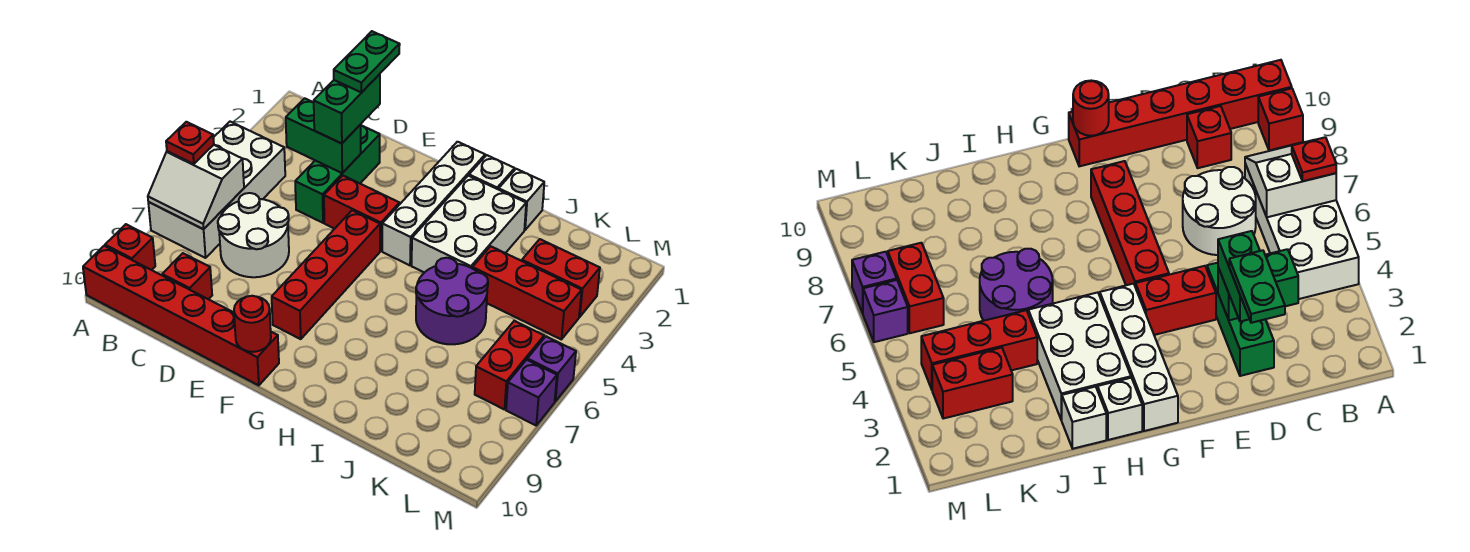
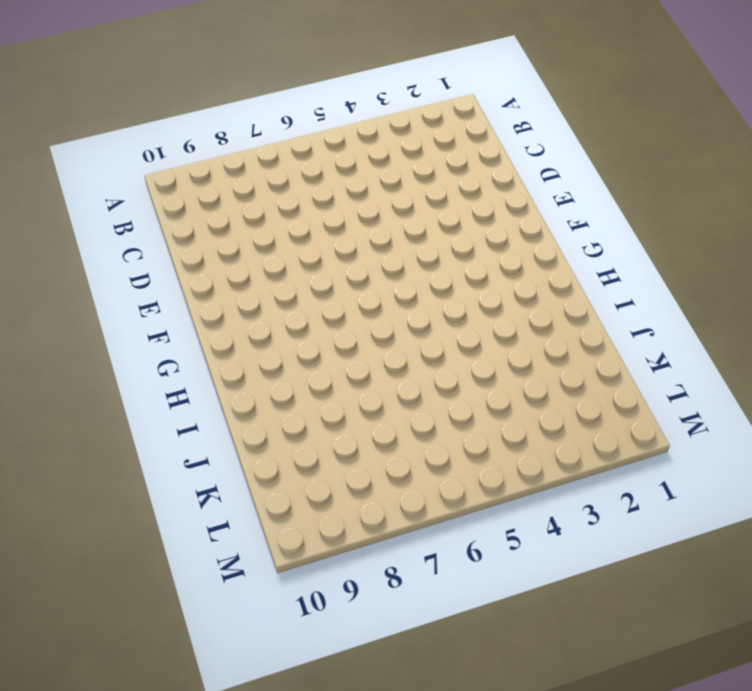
none -> white brick A4:B7 level 1
none -> red brick A9 level 1
none -> red brick A10:F10 level 1

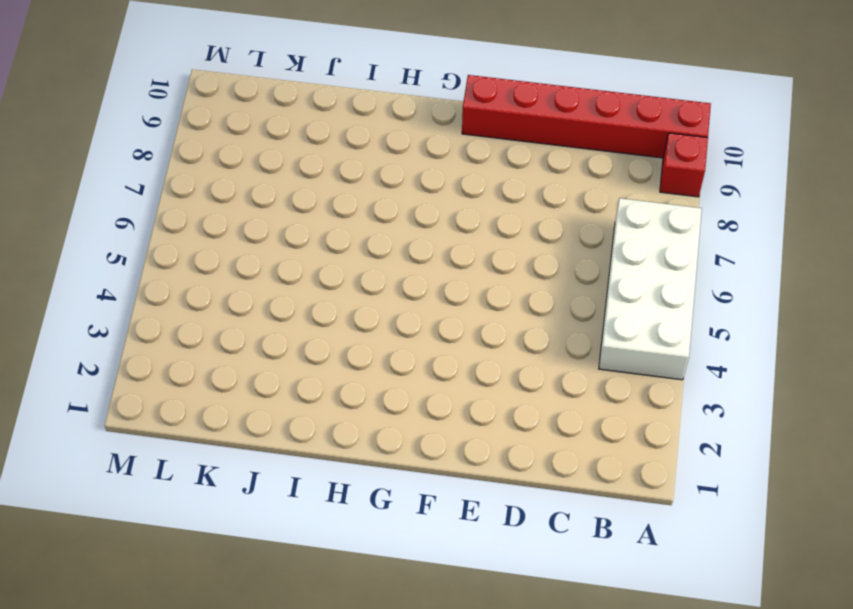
none -> white round brick C6:D7 level 1
none -> red brick C9 level 1
none -> green brick D2:D4 level 1

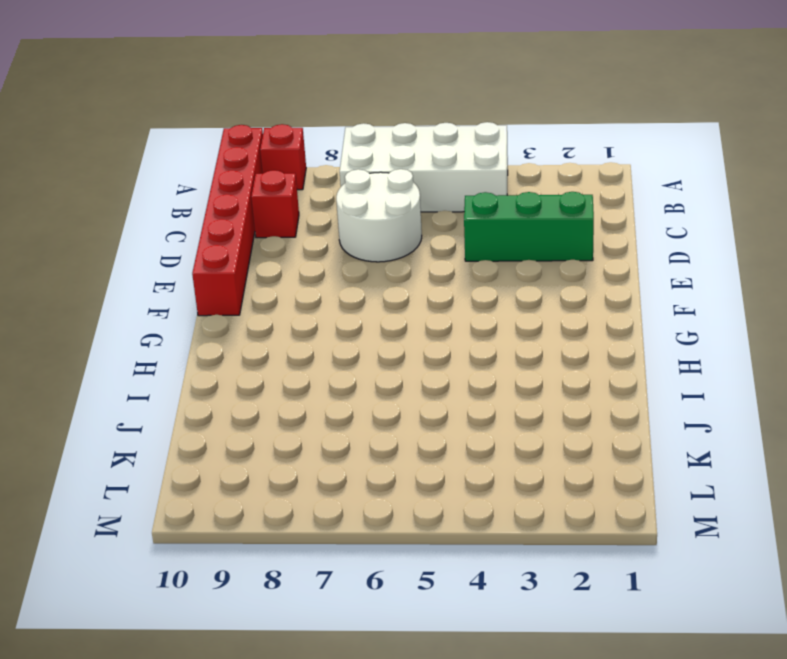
none -> red brick E4:F4 level 1
none -> red brick F5:F8 level 1
none -> white brick G1:G4 level 1

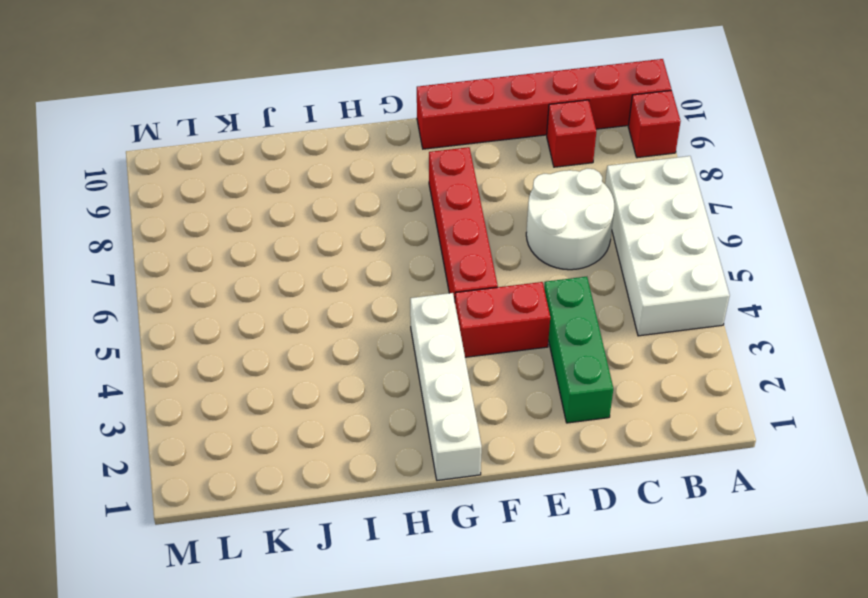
none -> white brick H1 level 1
none -> white brick H2:I4 level 1
none -> white brick I1 level 1

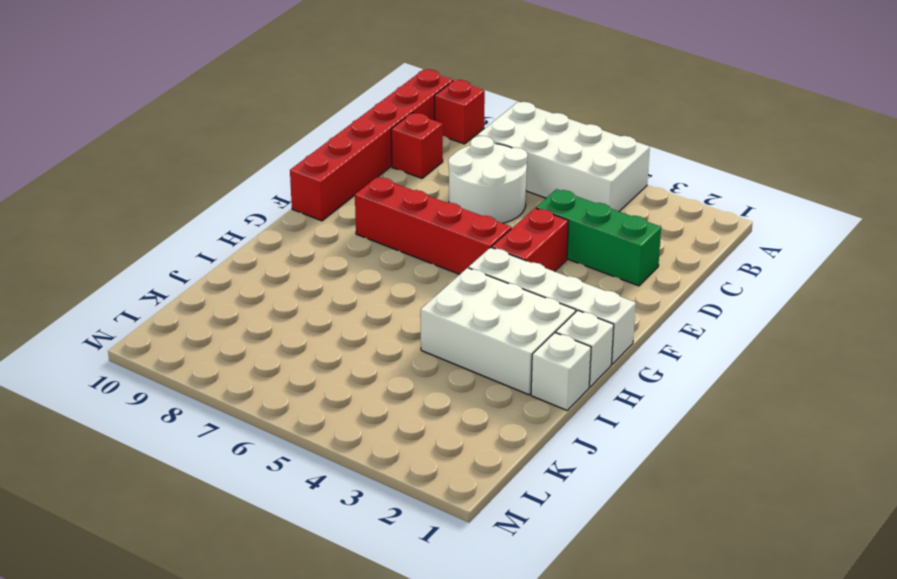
none -> purple round brick I5:J6 level 1
none -> red brick J4:L4 level 1
none -> red brick K3:L3 level 1

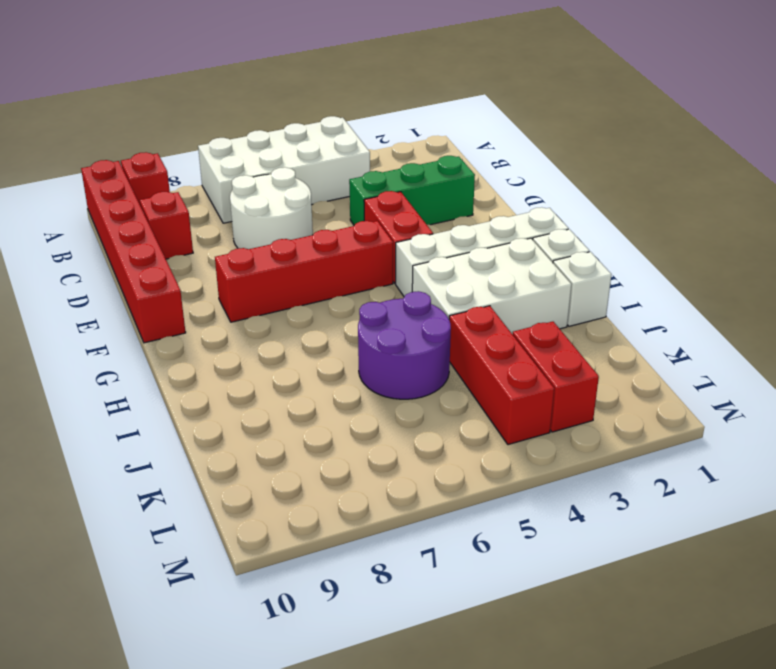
none -> red brick L6:L7 level 1
none -> purple brick M6 level 1
none -> purple brick M7 level 1

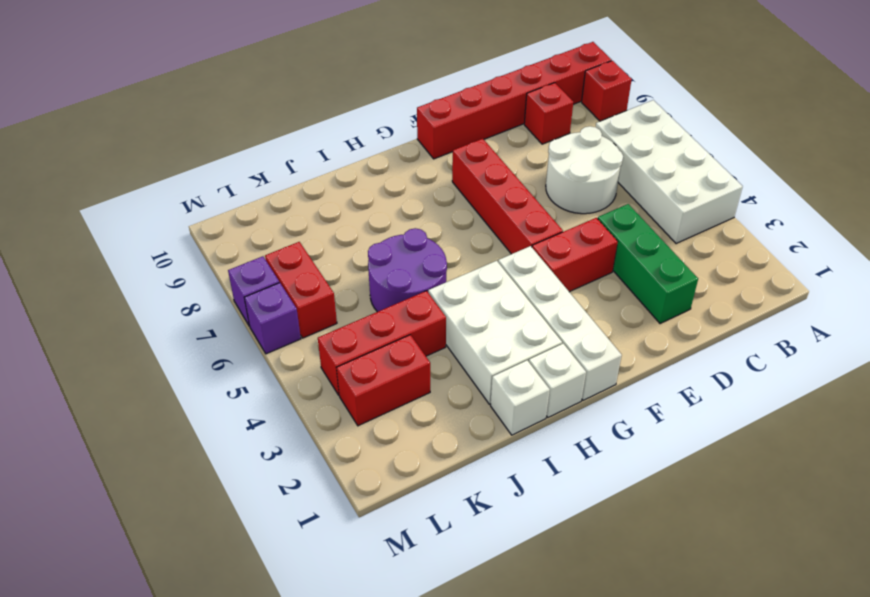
none -> white slope A6:B7 level 2 top 6
none -> green brick C3:D3 level 2
none -> red round brick F10 level 2

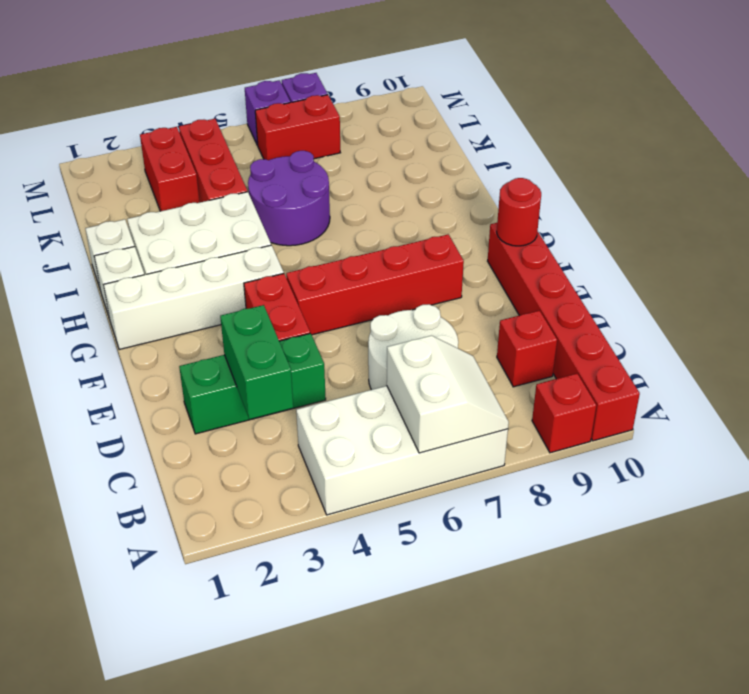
none -> red plate A6 level 3
none -> green brick D2:D3 level 3
none -> green plate D1:D2 level 4

